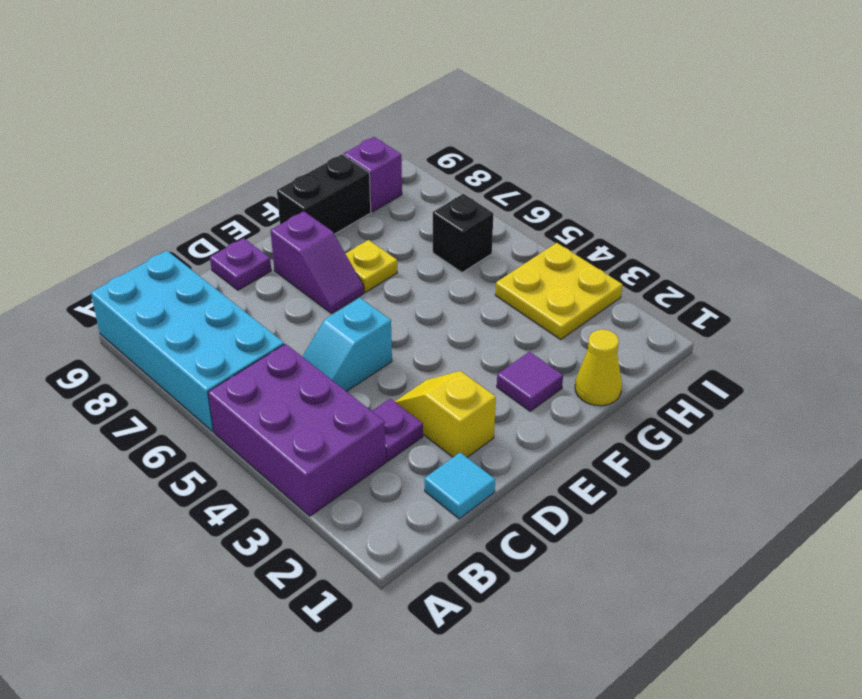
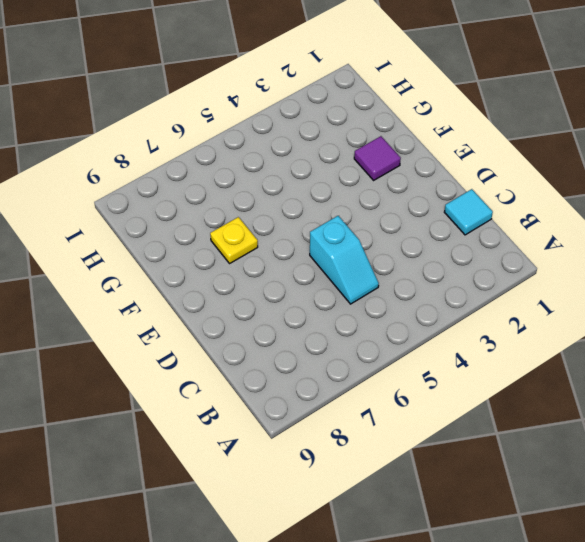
none -> purple brick A3:B5 level 1
none -> cyan brick A6:B9 level 1
none -> purple plate C3 level 1

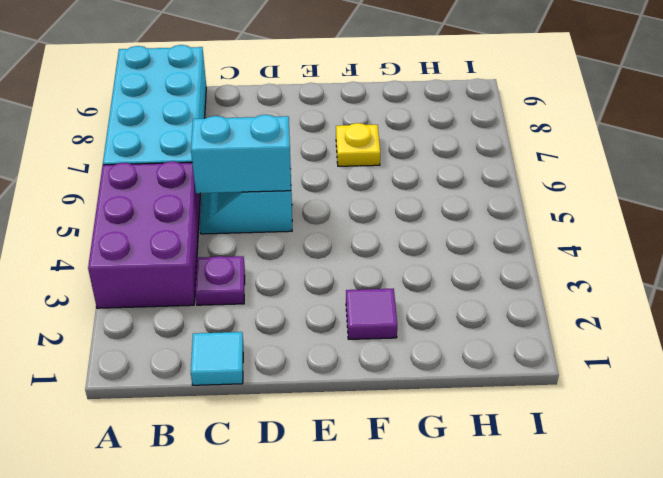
cyan brick C5:D5 level 2 -> none
none -> yellow slope D2:D3 level 1 top 2
none -> purple plate D9 level 1
none -> purple slope E7:E8 level 1 top 8

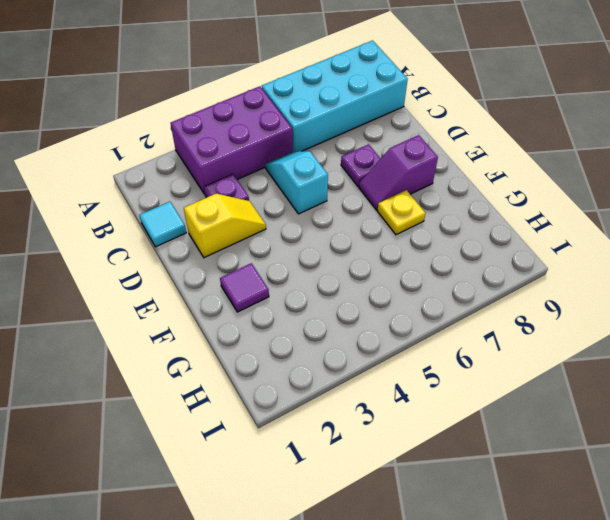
purple plate D7 level 1 -> purple plate D9 level 1
none -> black brick F9:G9 level 1
none -> yellow cone G1 level 1
none -> yellow plate H3:I4 level 1

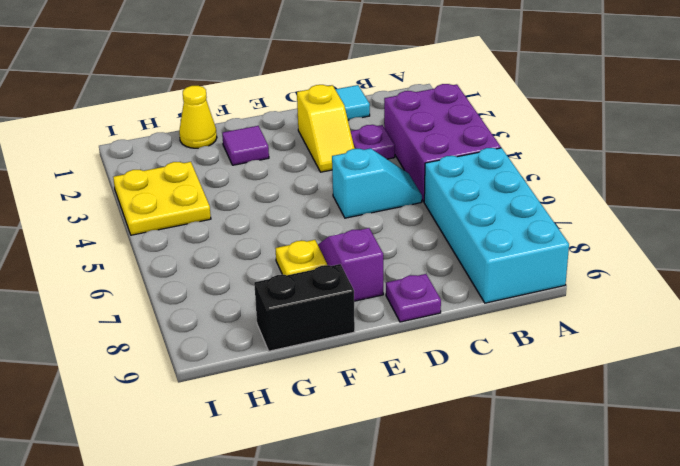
none -> black brick H6 level 1
none -> purple brick H9 level 1

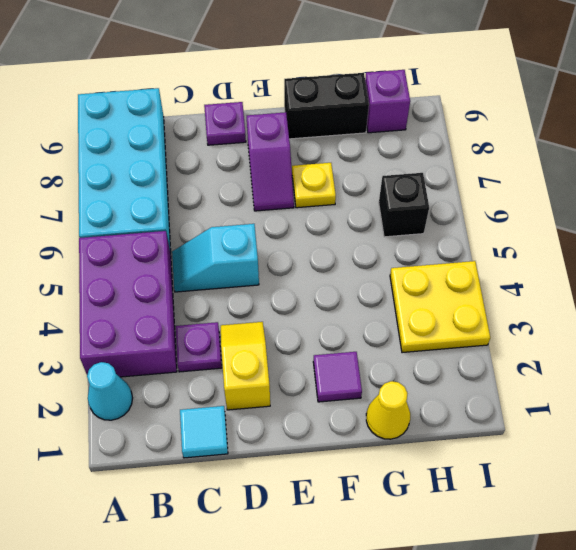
cyan cone A2 level 1 -> none

